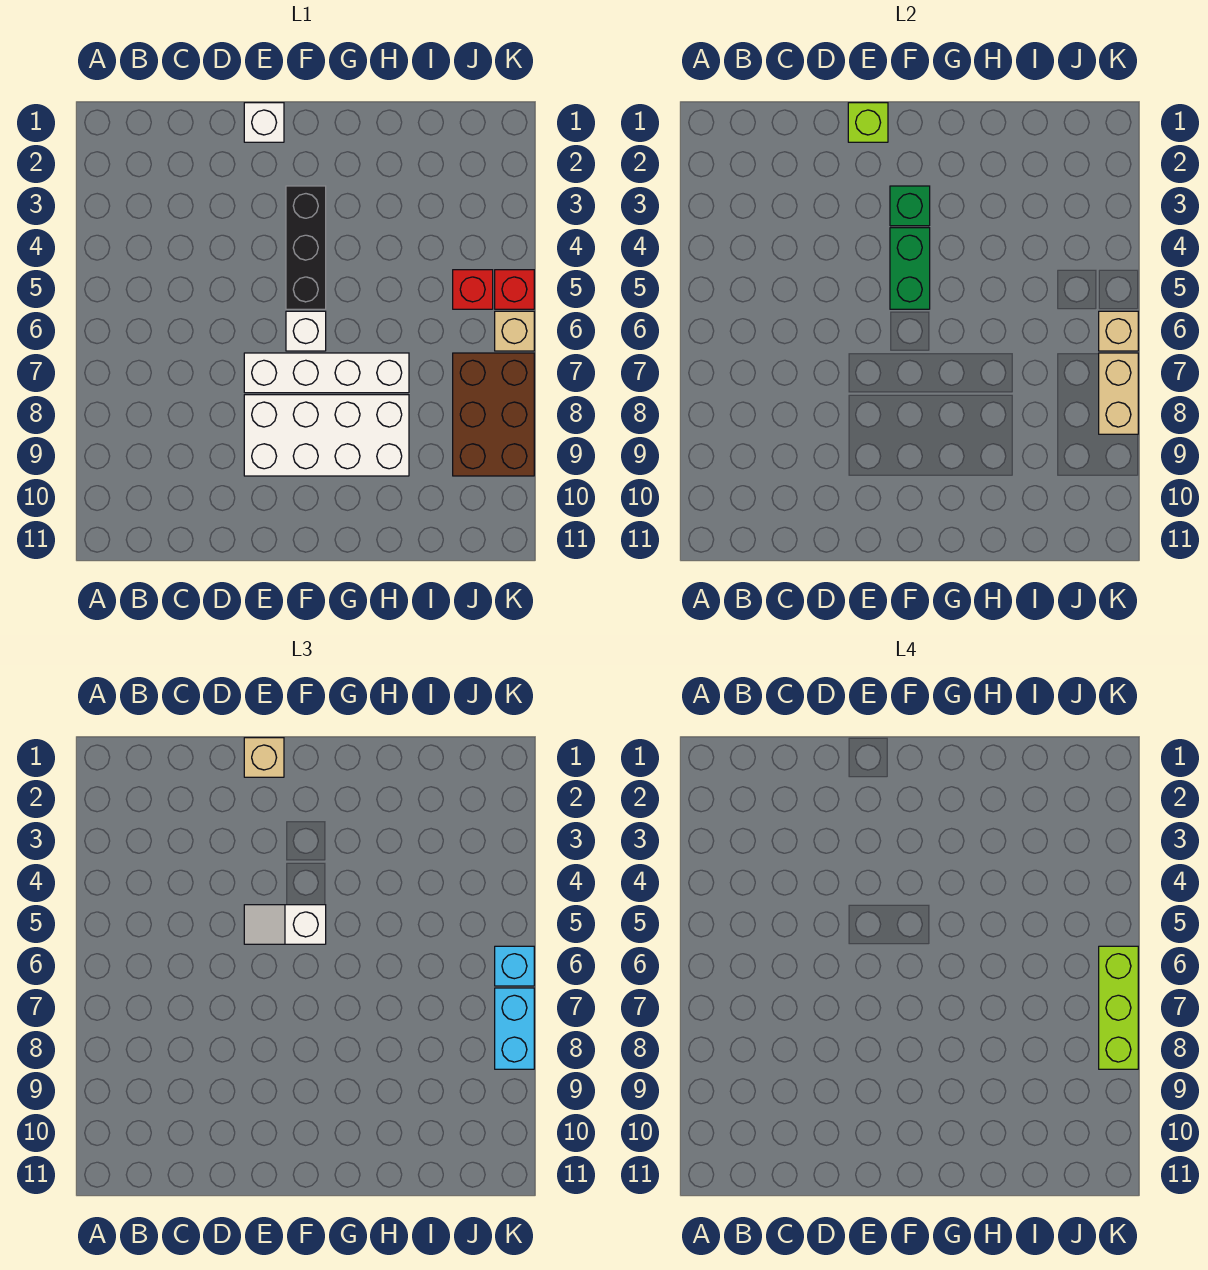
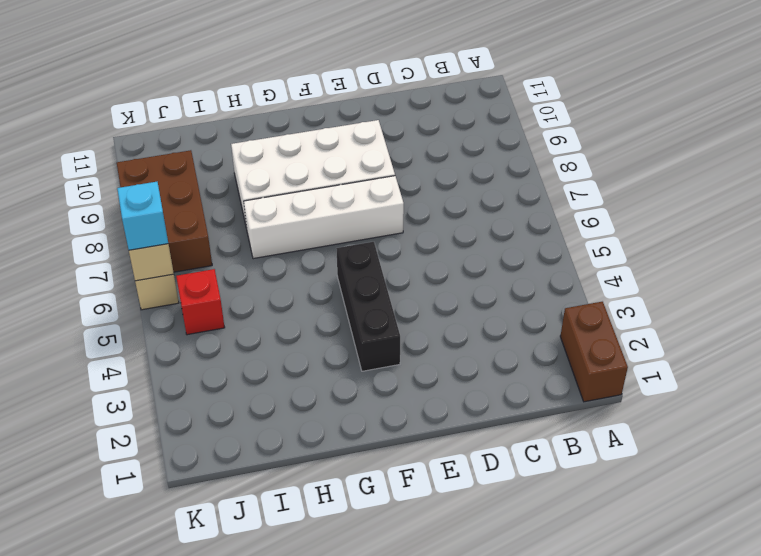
brown brick A1:A2 level 1 -> none
none -> white brick E1 level 1
none -> white brick F6 level 1
none -> red brick K5 level 1

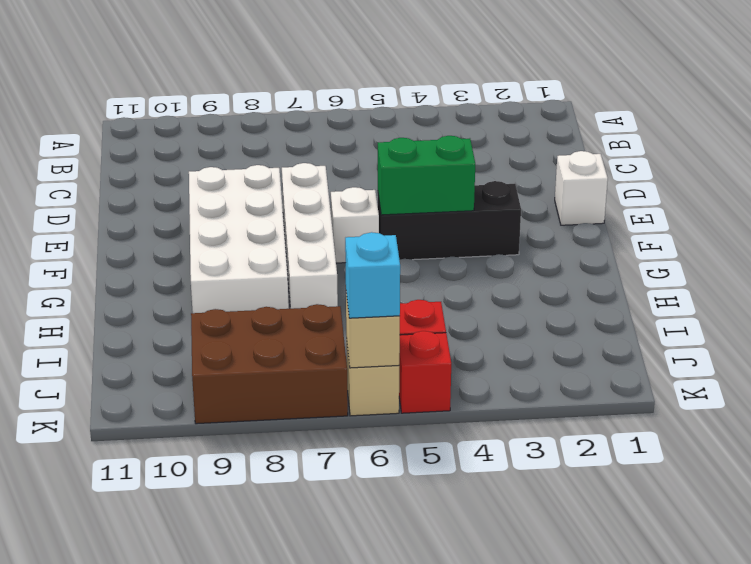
none -> lime brick E1 level 2
none -> green brick F3 level 2
none -> tan brick K7:K8 level 2

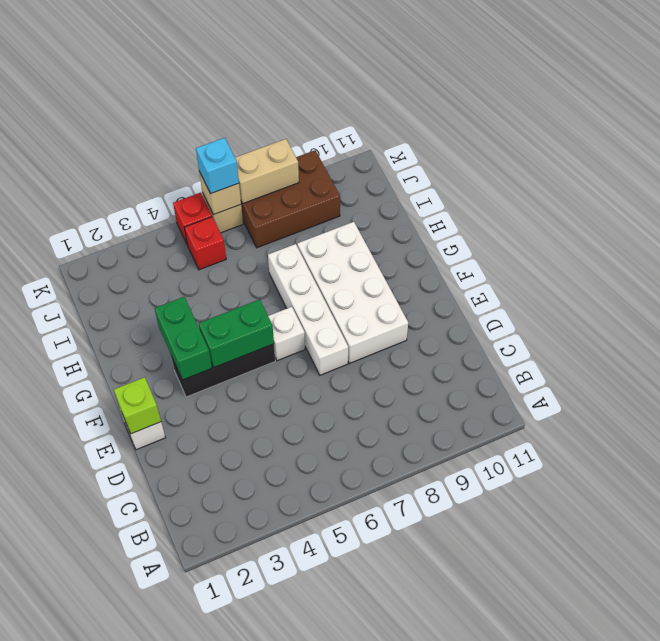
green brick F3:G3 level 2 -> green brick F3 level 2
none -> tan brick E1 level 3
none -> white slope E5:F5 level 3 top F
none -> cyan brick K7:K8 level 3

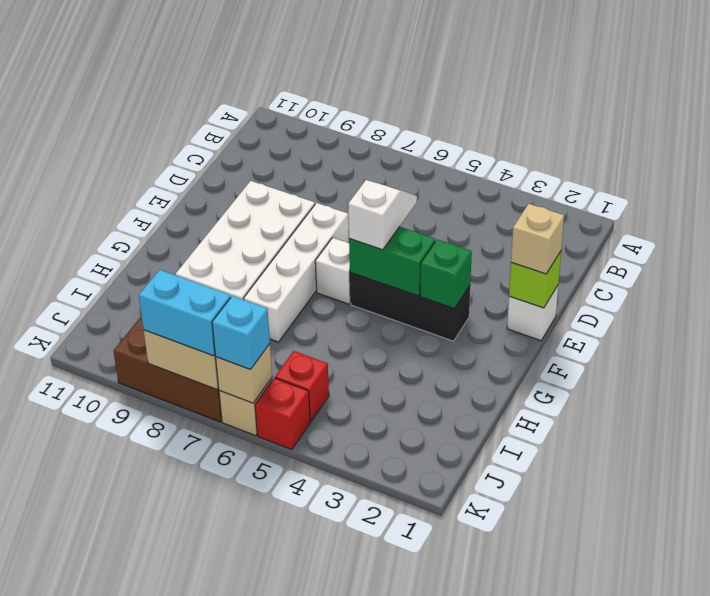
none -> lime brick K6:K8 level 4

